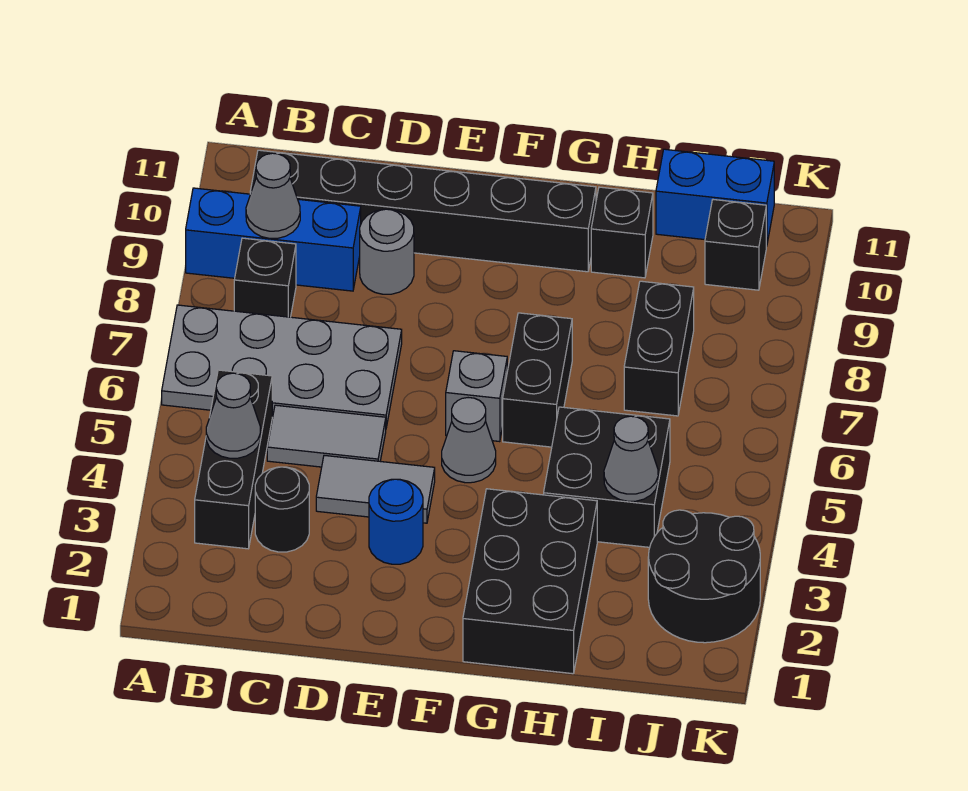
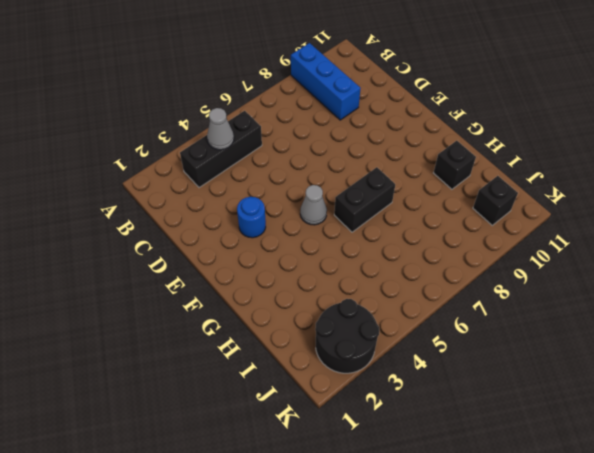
none -> grey plate A6:D7 level 1
none -> black brick B8 level 1
none -> black brick B10:G10 level 1

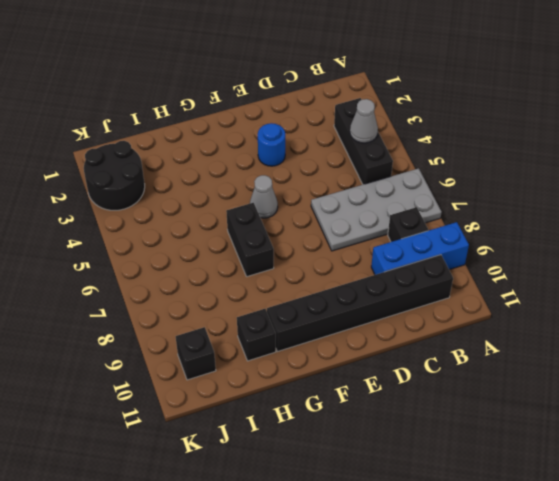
none -> black round brick C3 level 1
none -> grey tile C5:D5 level 1
none -> grey tile D4:E4 level 1

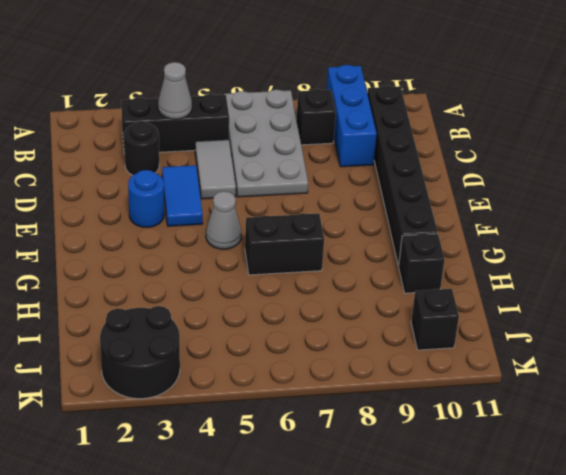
blue tile D4:E4 level 1 -> grey tile D4:E4 level 1
none -> grey round brick D9 level 1
none -> grey brick F6 level 1
none -> black brick G1:H3 level 1

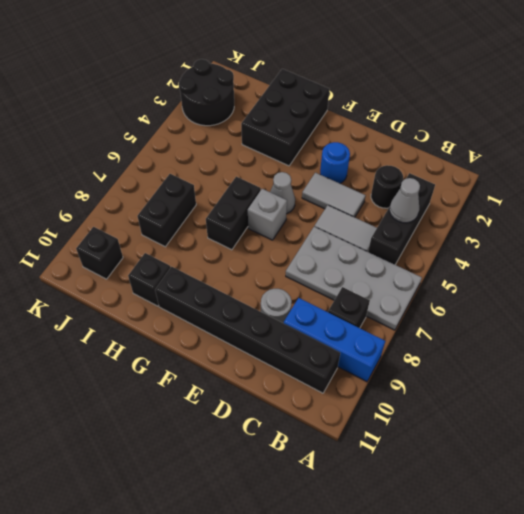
none -> black brick H4:I5 level 1
none -> blue brick I11:J11 level 1
none -> grey cone B9 level 2

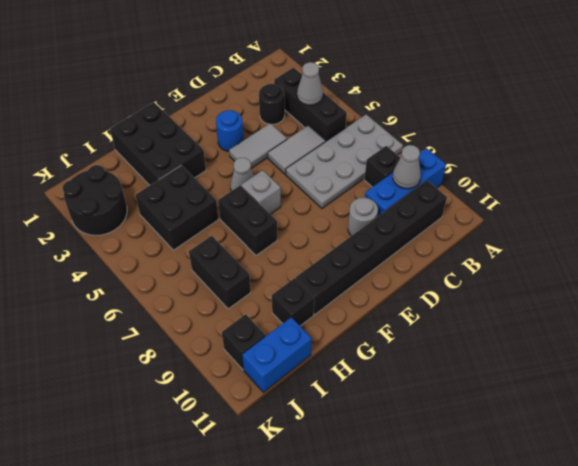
none -> grey cone I4 level 2

